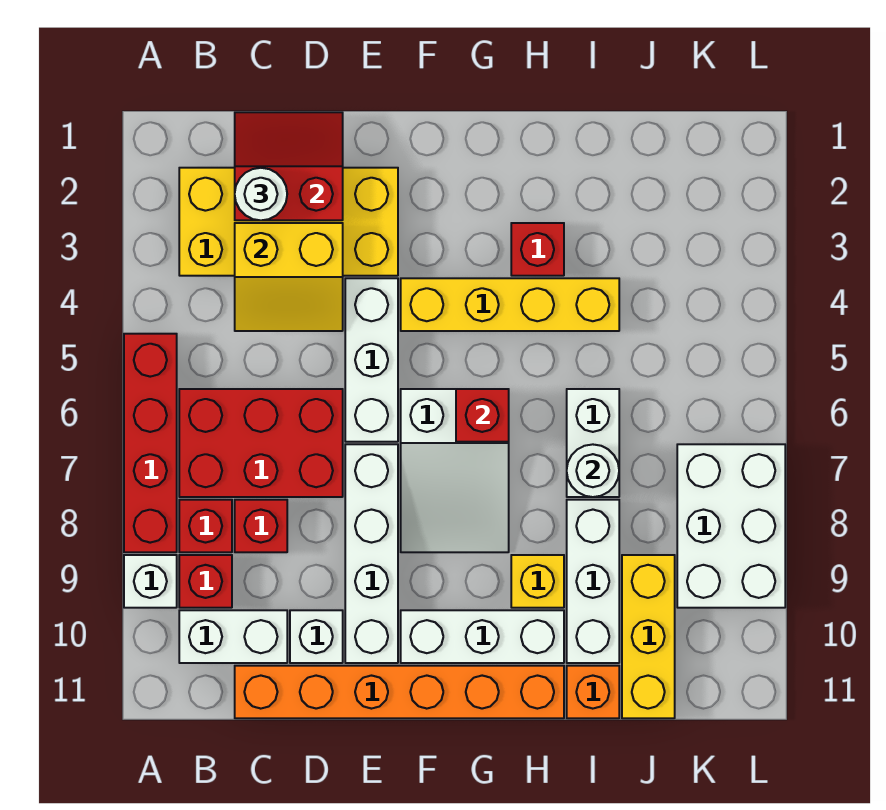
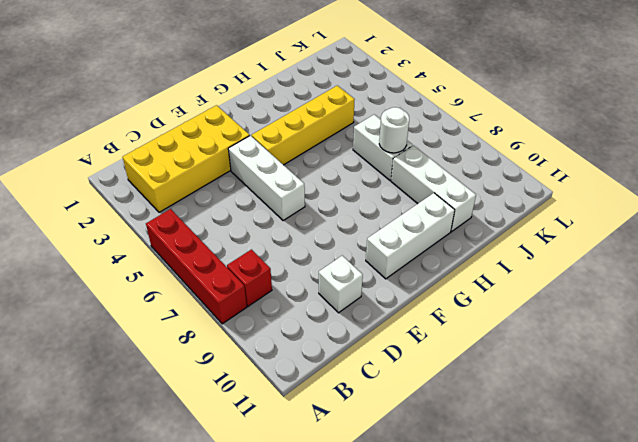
none -> white brick A9 level 1
none -> red brick B6:D7 level 1
none -> red brick B9 level 1

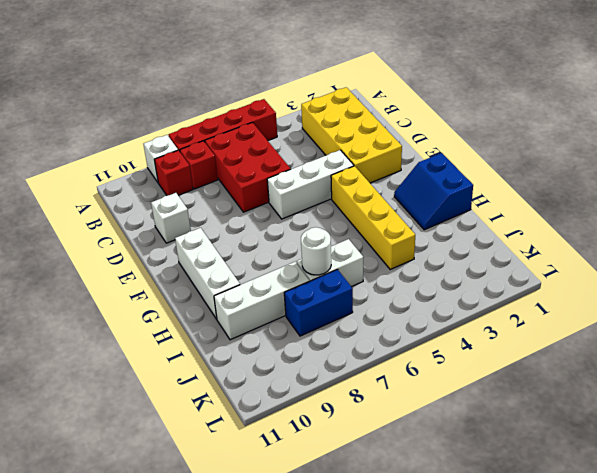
blue slope G1:H2 level 1 top 1 -> none
blue brick J7:J8 level 1 -> none
none -> white brick B10:C10 level 1
none -> red brick C8 level 1
none -> orange brick C11:H11 level 1

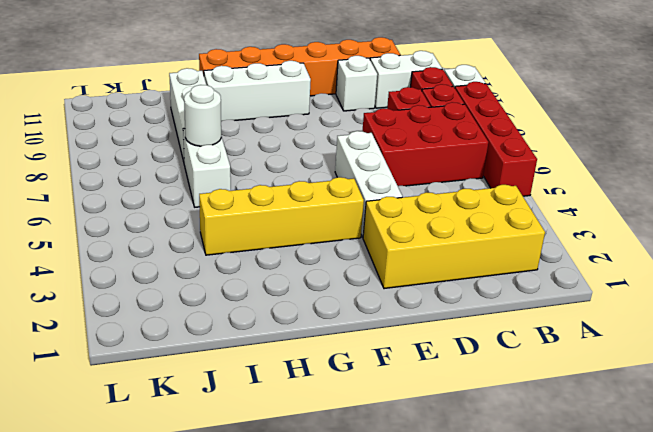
none -> white brick E7:E10 level 1
none -> white slope F6:G8 level 1 top 6
none -> red brick H3 level 1

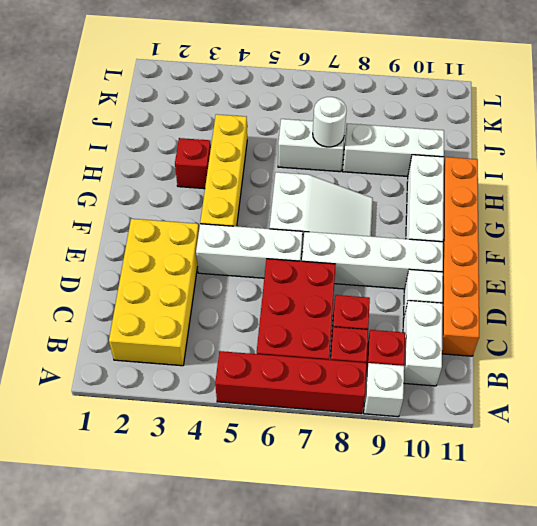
none -> yellow brick H9 level 1
none -> orange brick I11 level 1
none -> yellow brick J9:J11 level 1

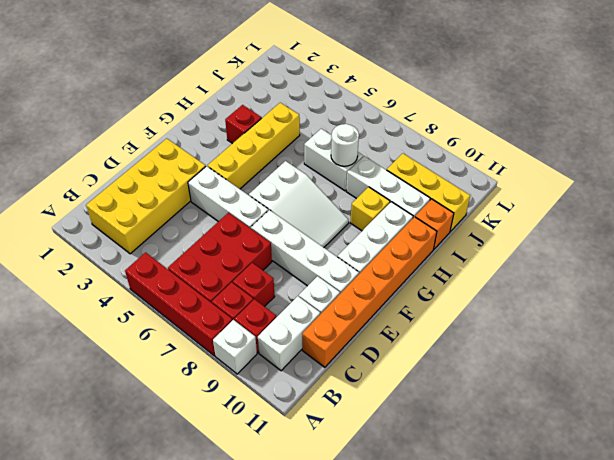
none -> white brick K7:L9 level 1
none -> red slope C1:D2 level 2 top 2
none -> yellow slope C3:D4 level 2 top 3

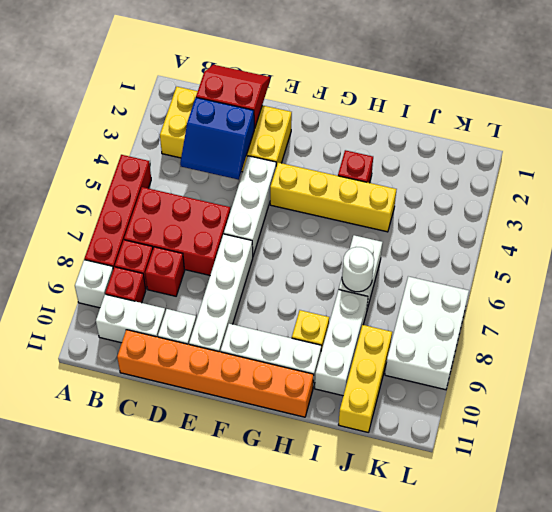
blue slope C3:D4 level 2 top 3 -> yellow slope C3:D4 level 2 top 3
none -> white slope F6:G8 level 1 top 6
none -> orange brick I11 level 1
none -> red brick G6 level 2

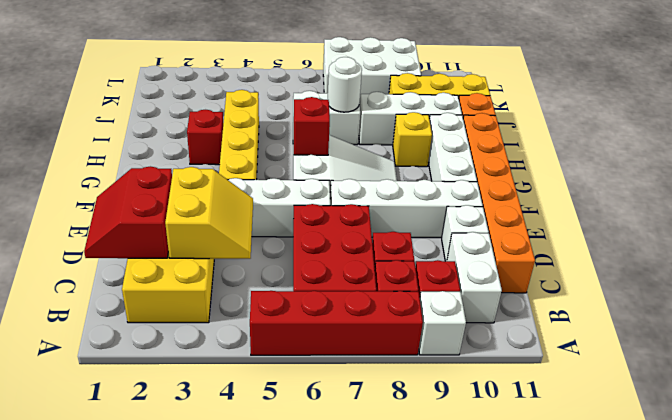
none -> white round brick C2 level 3

